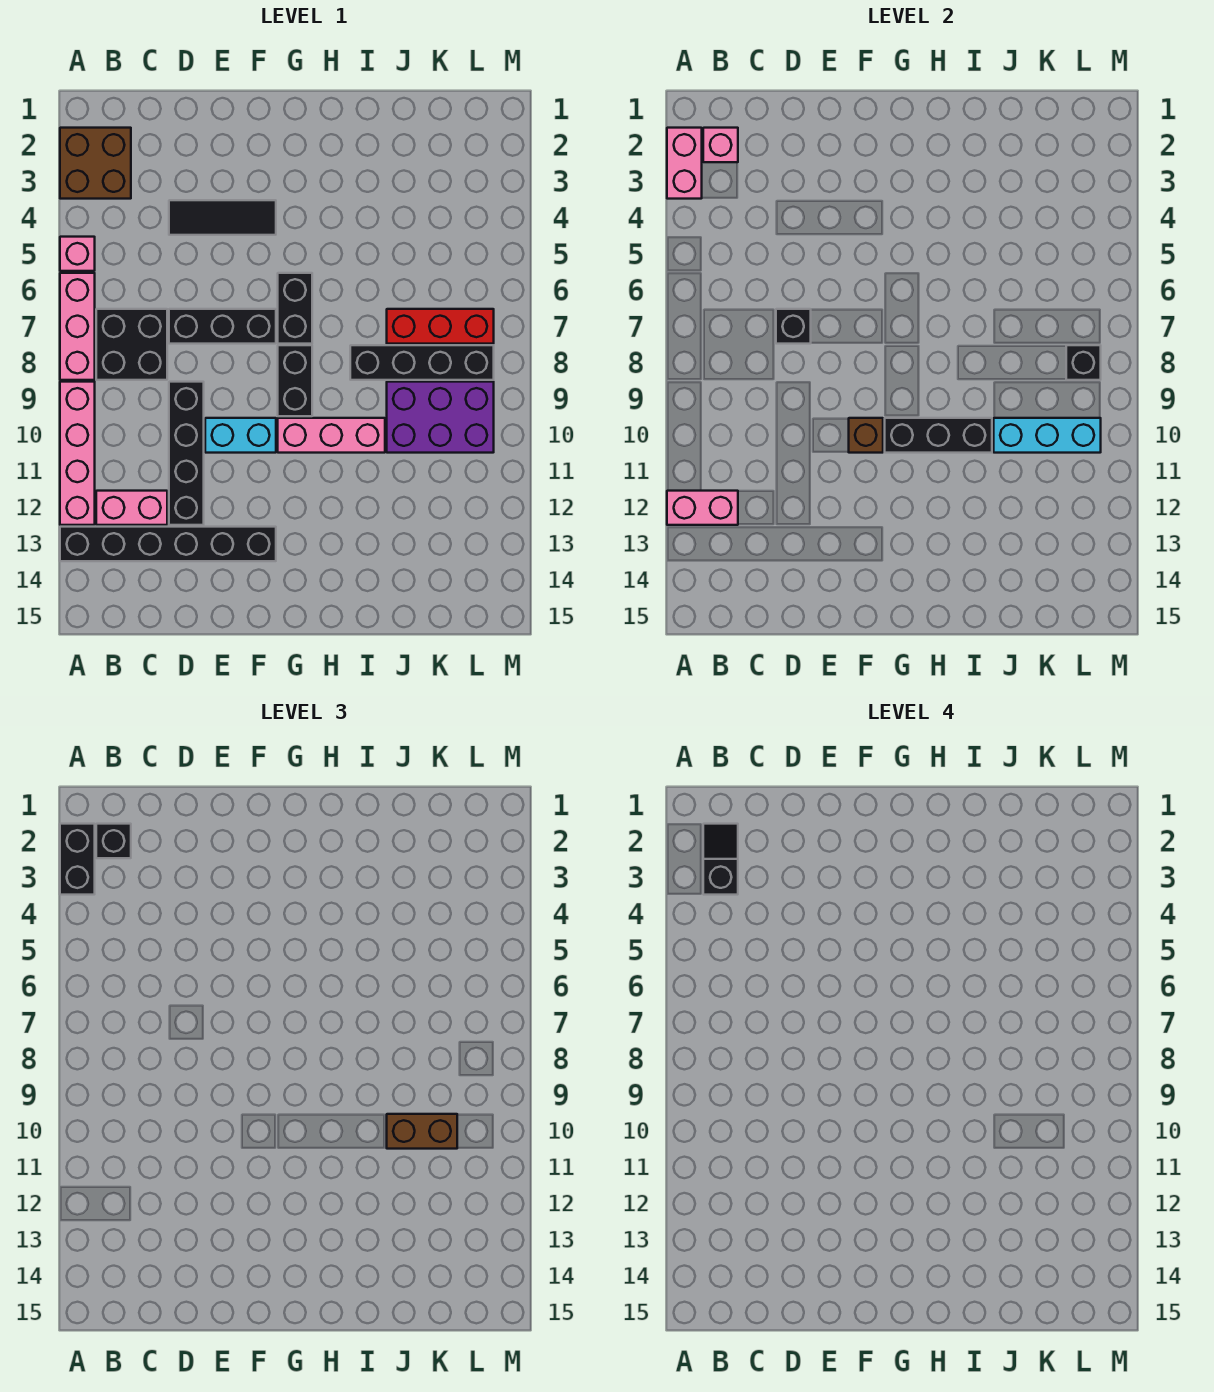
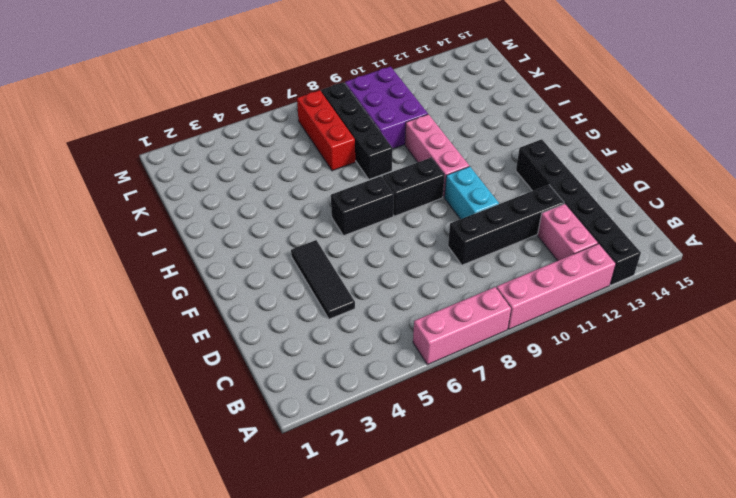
none -> brown brick A2:B3 level 1
none -> pink brick A5 level 1
none -> black brick B7:C8 level 1

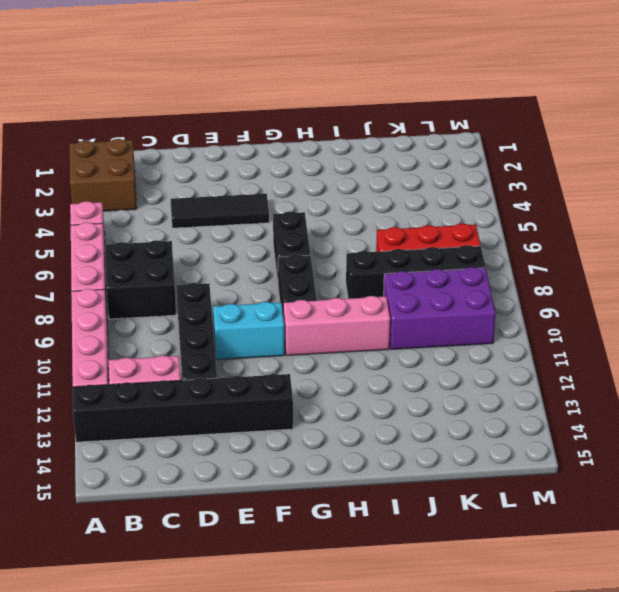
none -> black brick D7:F7 level 1
none -> pink brick A2:A3 level 2
none -> pink brick A12:B12 level 2

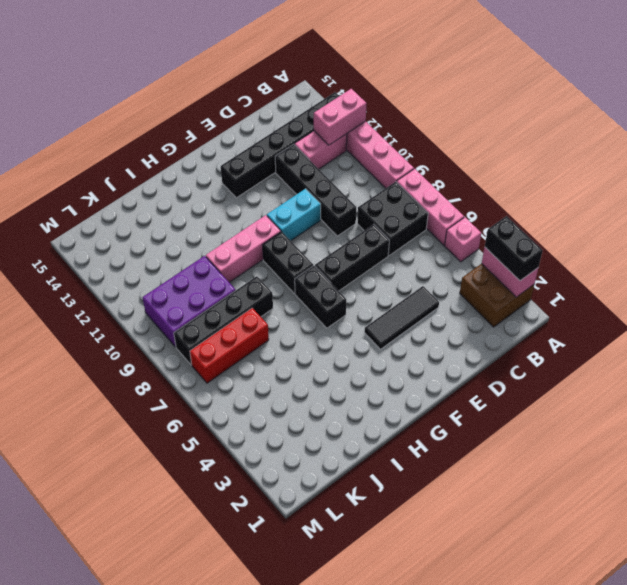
none -> pink brick B2 level 2
none -> black brick D7 level 2
none -> brown brick F10 level 2

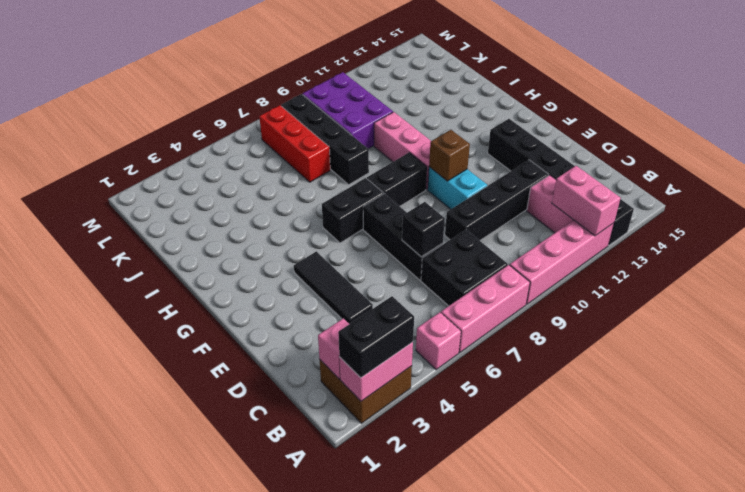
none -> black brick G10:I10 level 2
none -> cyan brick J10:L10 level 2
none -> black brick L8 level 2

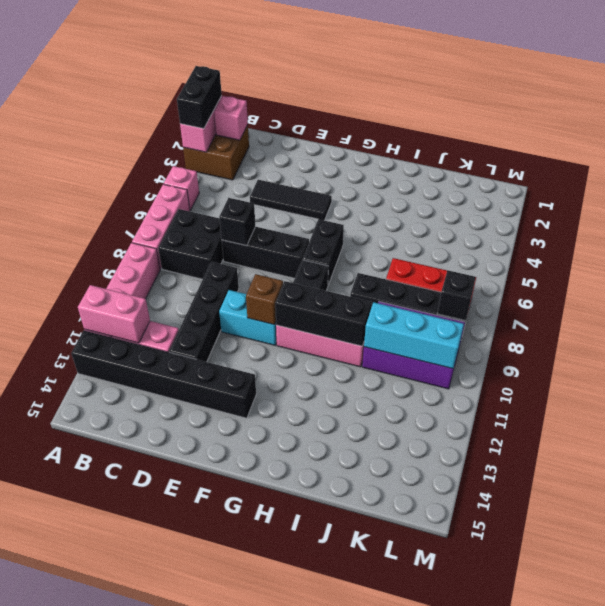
none -> black brick B2 level 3
none -> brown brick J10:K10 level 3
none -> black slope B2:B3 level 4 top 3

